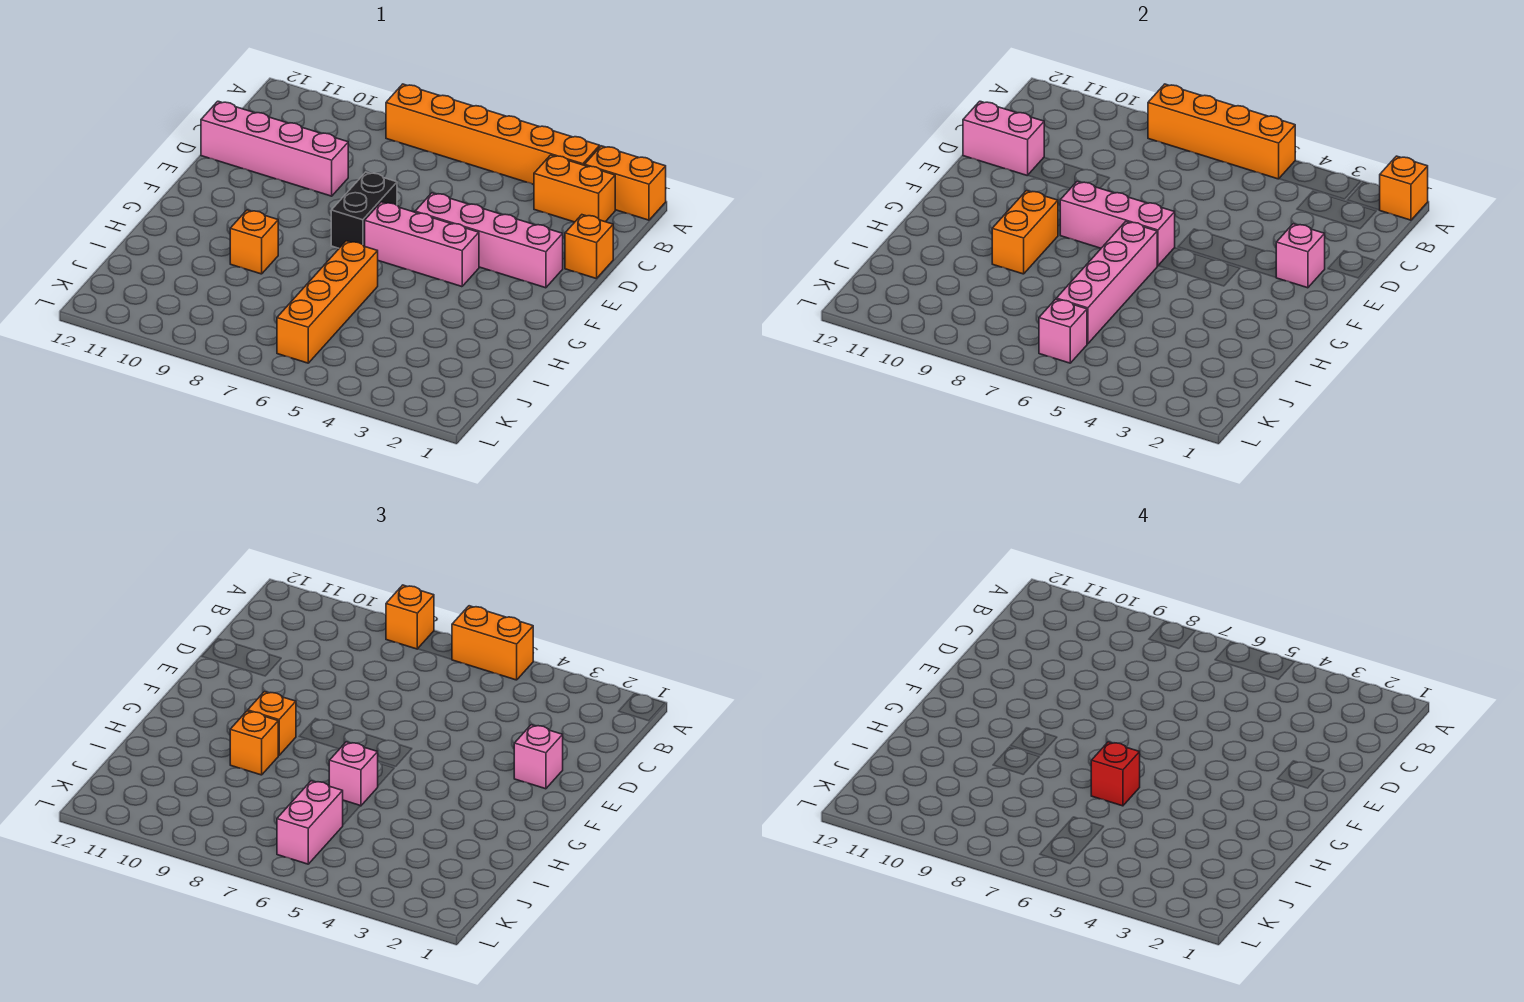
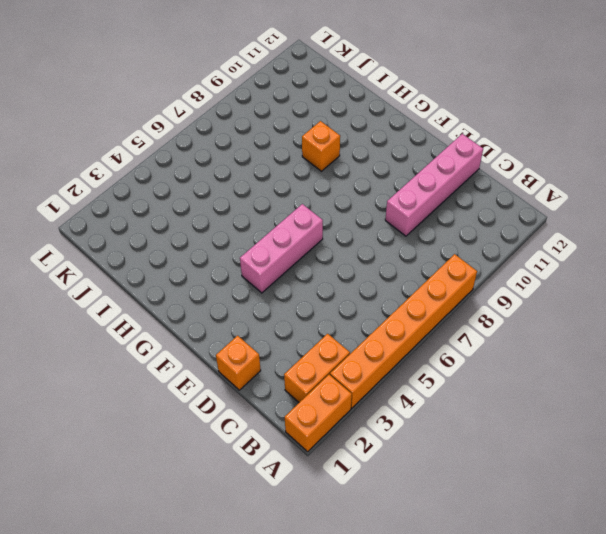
none -> pink brick E2:E5 level 1
none -> black brick E7:F7 level 1
none -> orange brick H6:K6 level 1

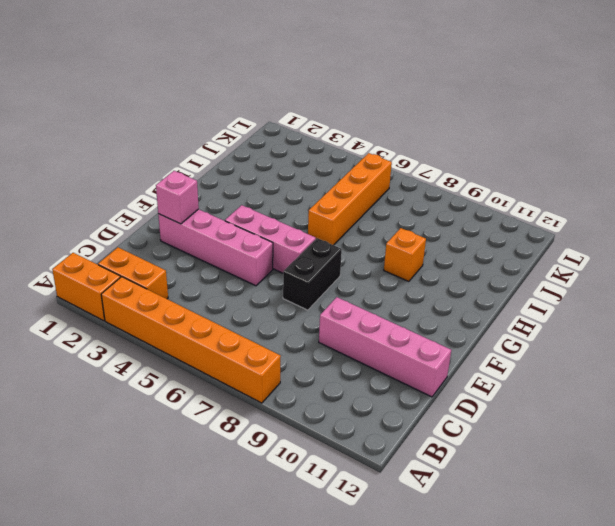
none -> orange brick D1 level 1
none -> orange brick A1 level 2
none -> orange brick A5:A8 level 2

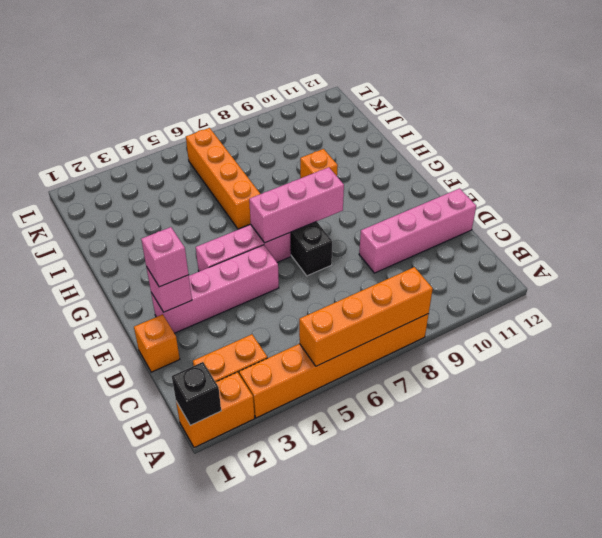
black brick A1 level 2 -> orange brick A1 level 2
none -> pink brick D11:D12 level 2
none -> pink brick G6:J6 level 2
none -> orange brick G9:H9 level 2

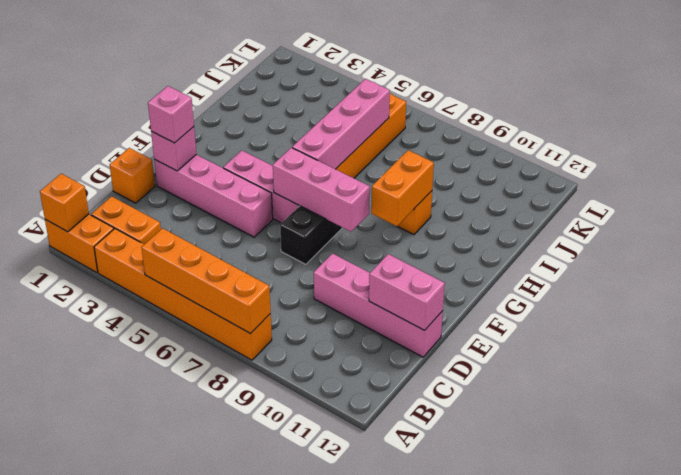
none -> pink brick K6 level 2
none -> orange brick A5:A6 level 3
none -> orange brick A8 level 3

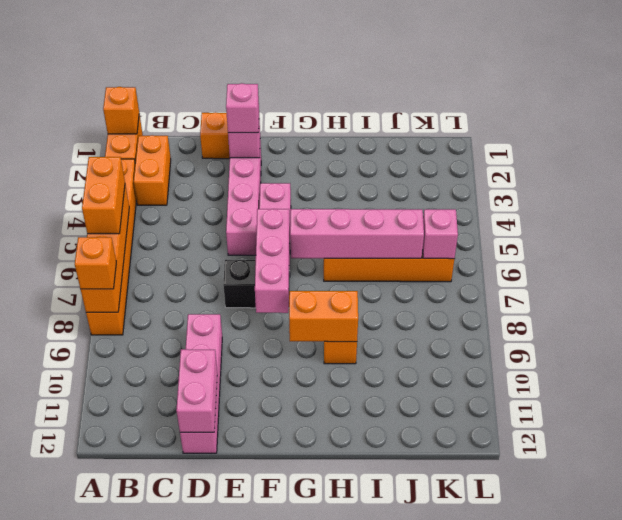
none -> orange brick G9 level 3
none -> pink brick H6 level 3
none -> orange brick H9 level 3

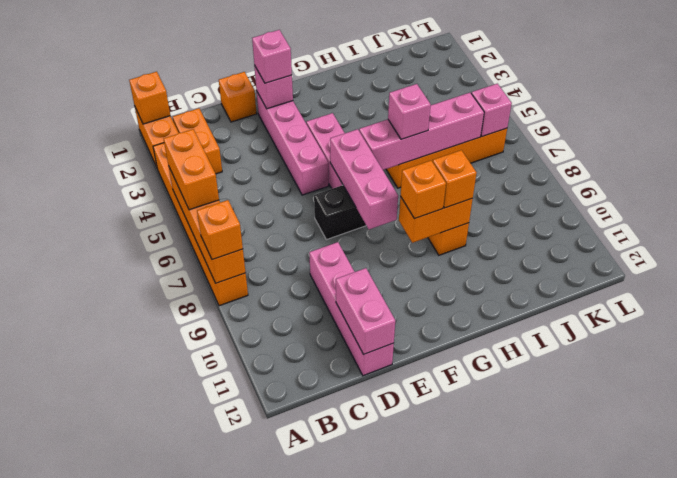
none -> pink brick J6:K6 level 3
none -> red brick H6 level 4

